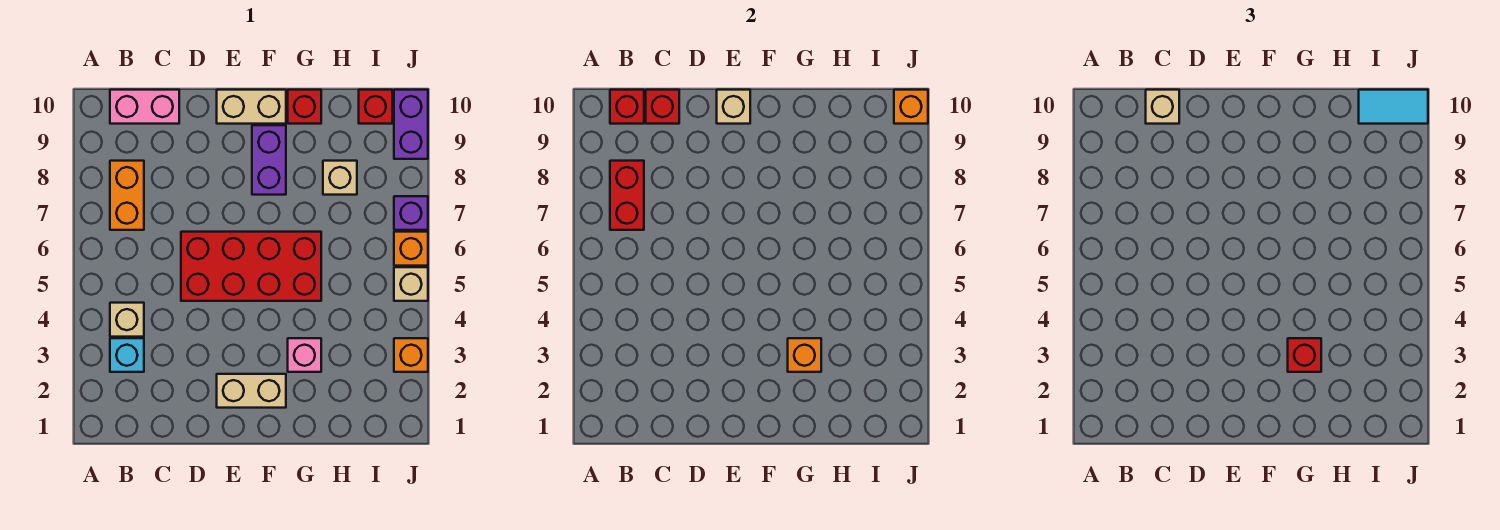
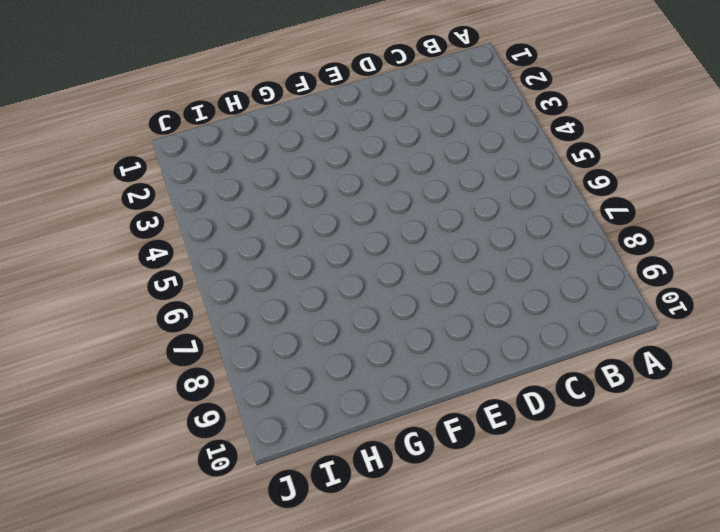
none -> cyan brick B3 level 1
none -> tan brick B4 level 1
none -> orange brick B7:B8 level 1

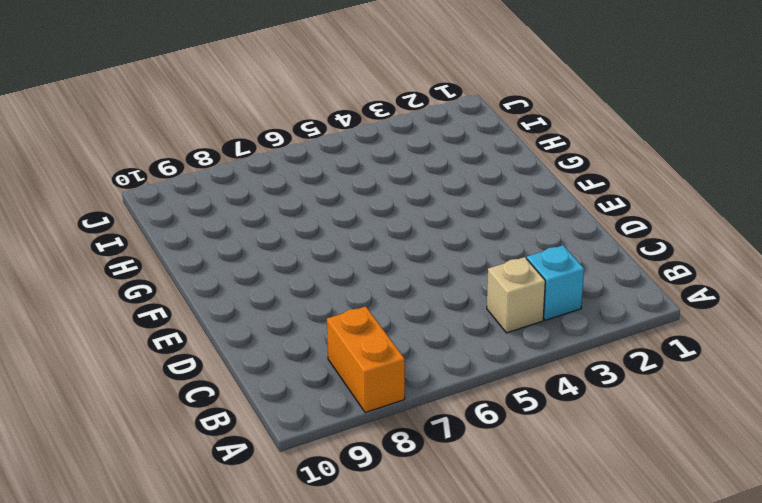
orange brick A8:B8 level 1 -> orange brick B7:B8 level 1
none -> pink brick B10:C10 level 1
none -> red brick D5:G6 level 1
none -> tan brick E2:F2 level 1

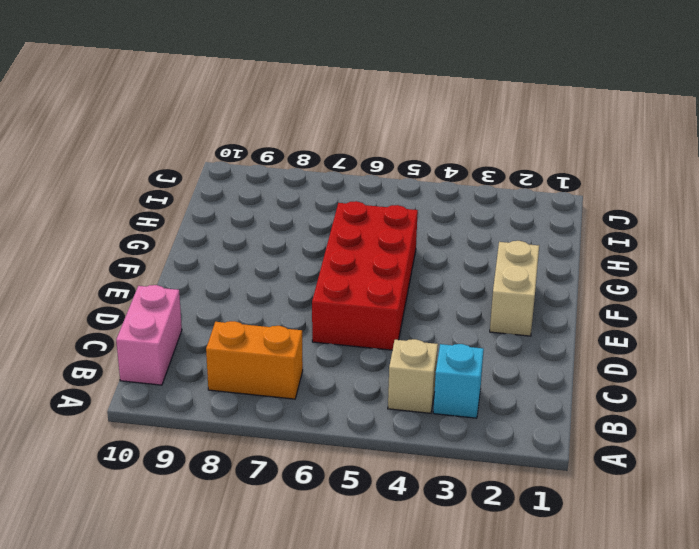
none -> tan brick E10:F10 level 1
none -> purple brick F8:F9 level 1
none -> pink brick G3 level 1

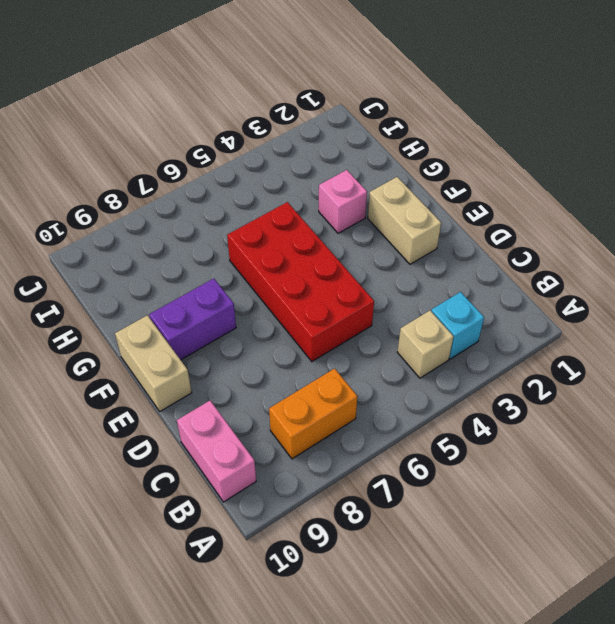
none -> red brick G10 level 1
none -> tan brick H8 level 1
none -> red brick I10 level 1

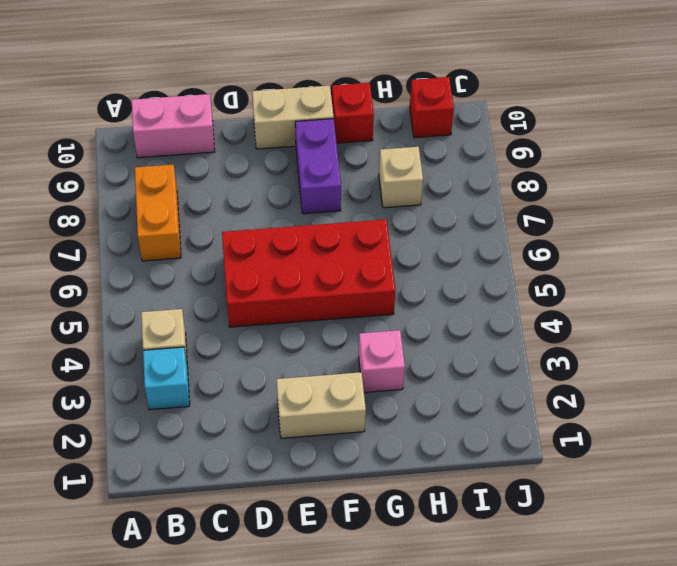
none -> orange brick J3 level 1
none -> tan brick J5 level 1
none -> orange brick J6 level 1

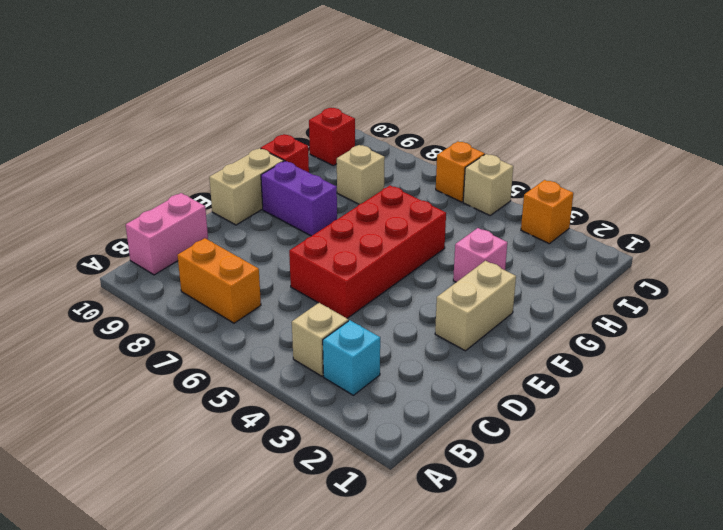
none -> purple brick J7 level 1
none -> purple brick J9:J10 level 1
none -> red brick B7:B8 level 2

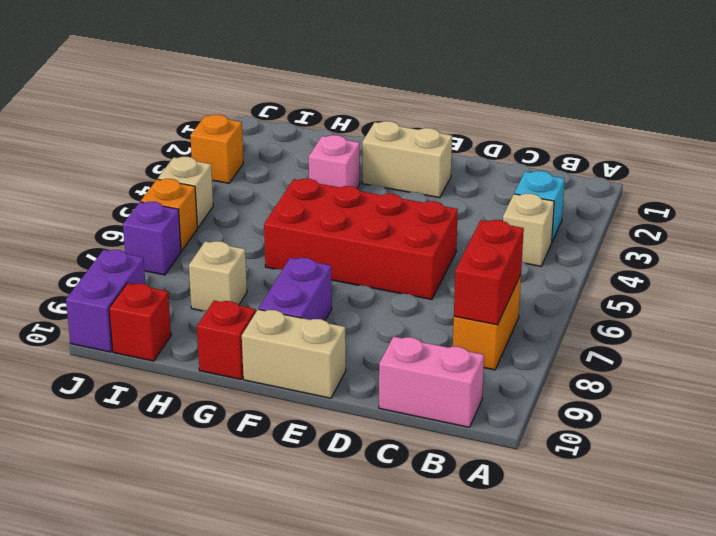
none -> red brick B10 level 2
none -> red brick C10 level 2
none -> tan brick E10 level 2

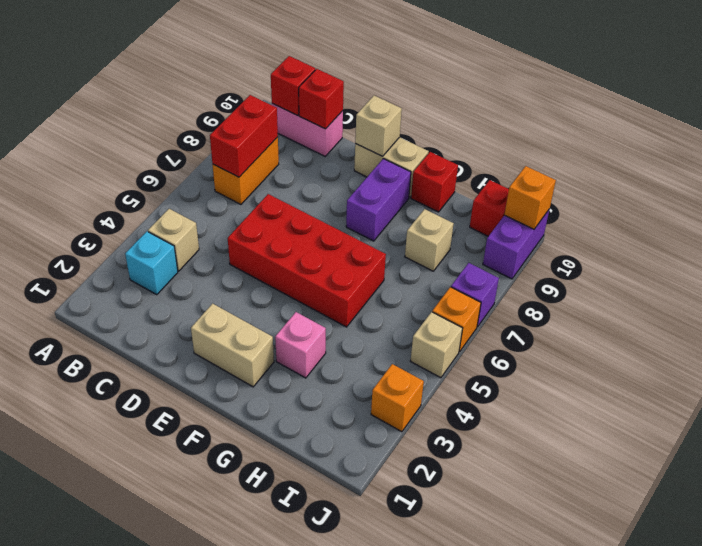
none -> orange brick G3 level 2
none -> tan brick C10 level 3
none -> red brick G3 level 3

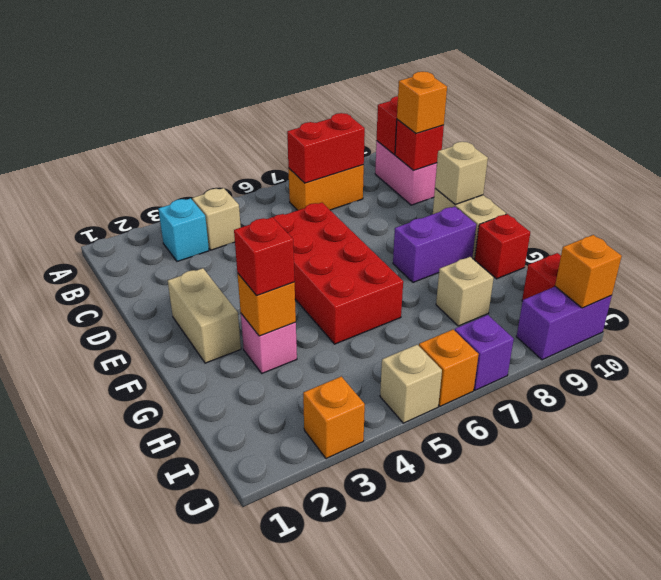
orange brick C10 level 3 -> tan brick C10 level 3
none -> cyan tile I10:J10 level 3

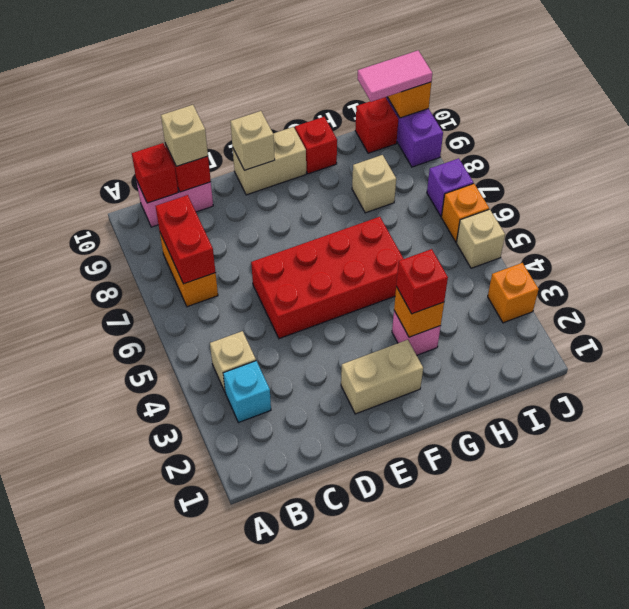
pink tile I10:J10 level 3 -> cyan tile I10:J10 level 3
none -> purple brick F8:F9 level 1

